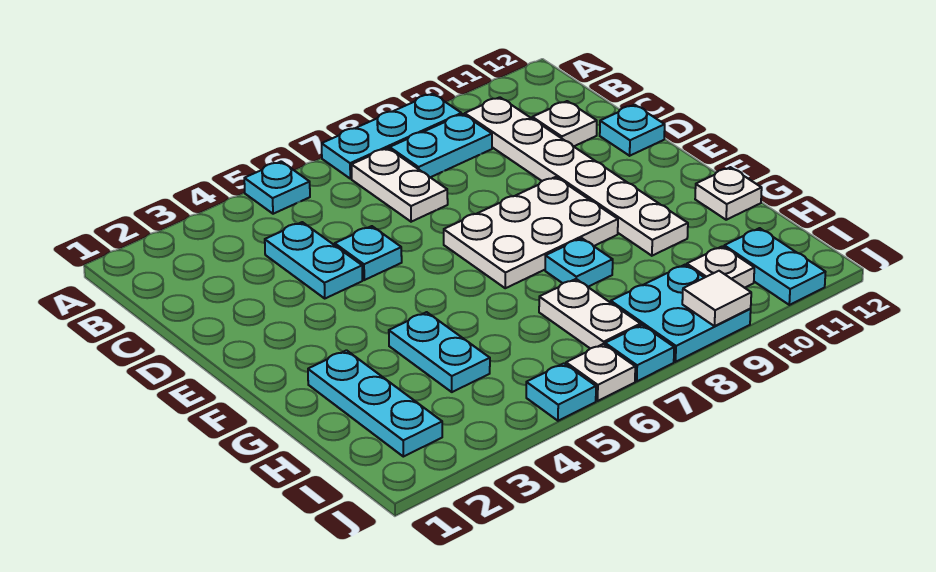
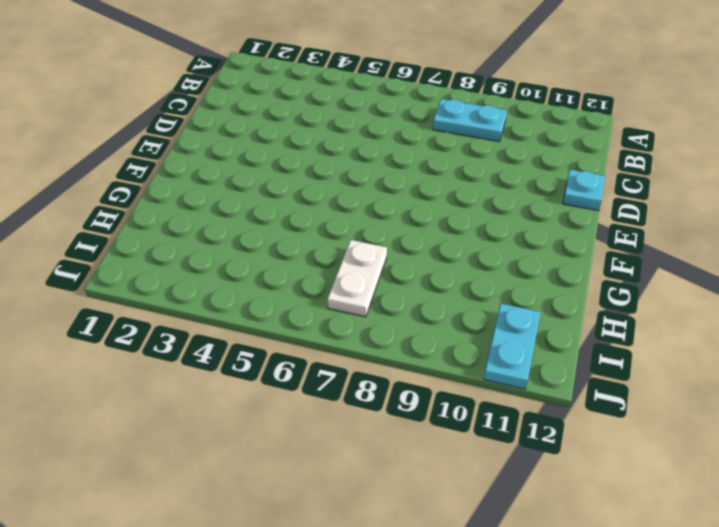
none -> cyan plate A5 level 1
none -> cyan plate A7:A9 level 1
none -> white plate B7:C7 level 1

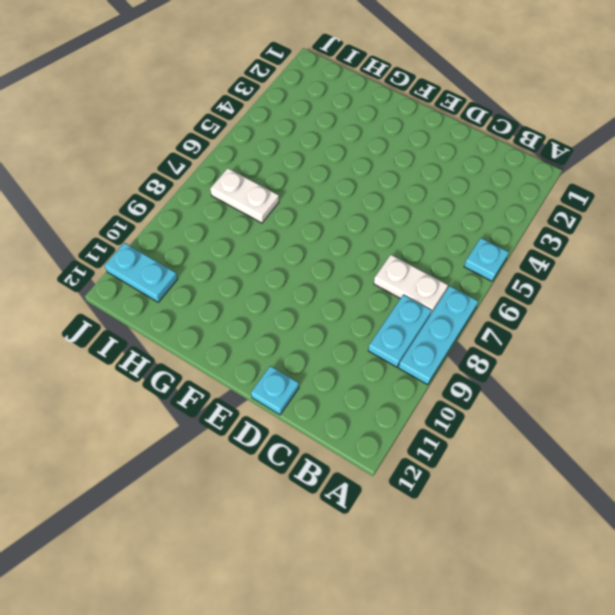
none -> white plate B10:G10 level 1
none -> cyan plate C4:D4 level 1
none -> white plate C11 level 1

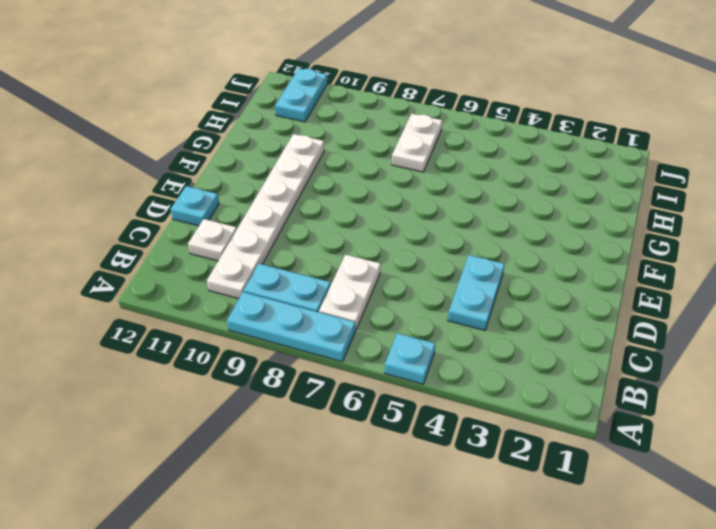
none -> cyan plate D5 level 1
none -> white plate E7:F9 level 1
none -> cyan plate G2:I2 level 1

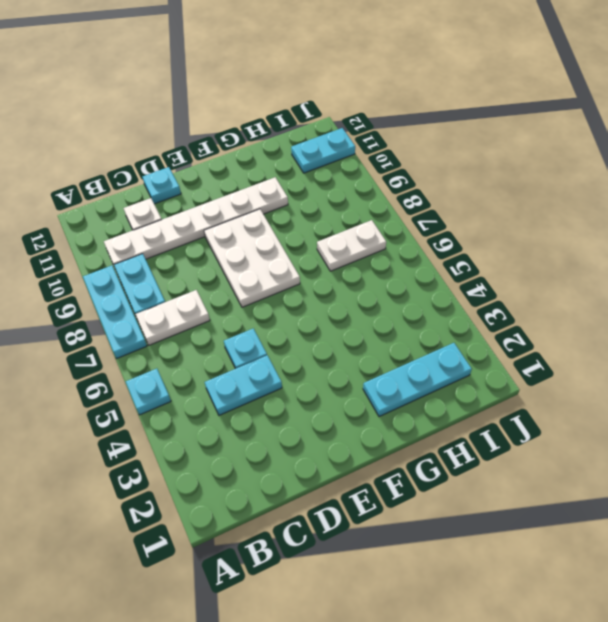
none -> cyan plate G4:H4 level 1
none -> cyan plate G8 level 1
none -> white plate G12 level 1

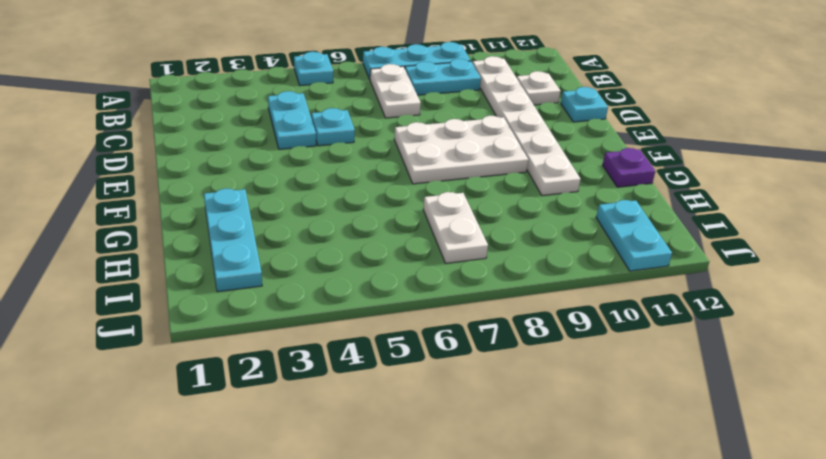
purple plate G12 level 1 -> white plate G12 level 1
none -> cyan plate G4:H4 level 1
none -> cyan plate G8 level 1
none -> cyan plate I8:J9 level 1

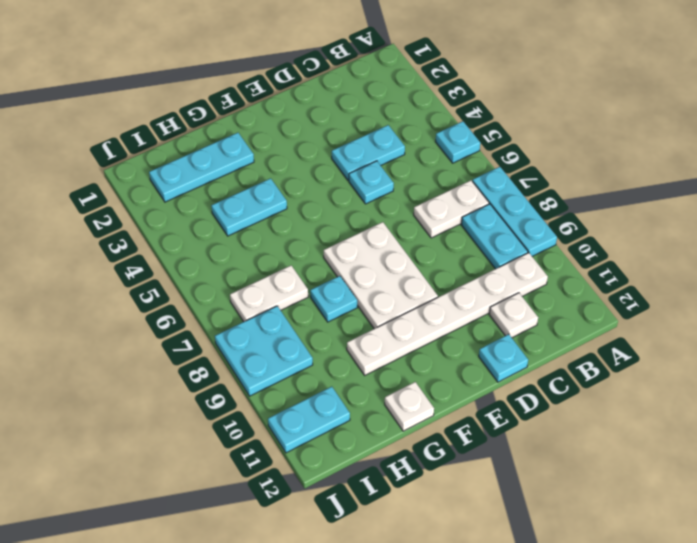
none -> white plate I10 level 1
none -> cyan plate J5 level 1
none -> white plate J6 level 1

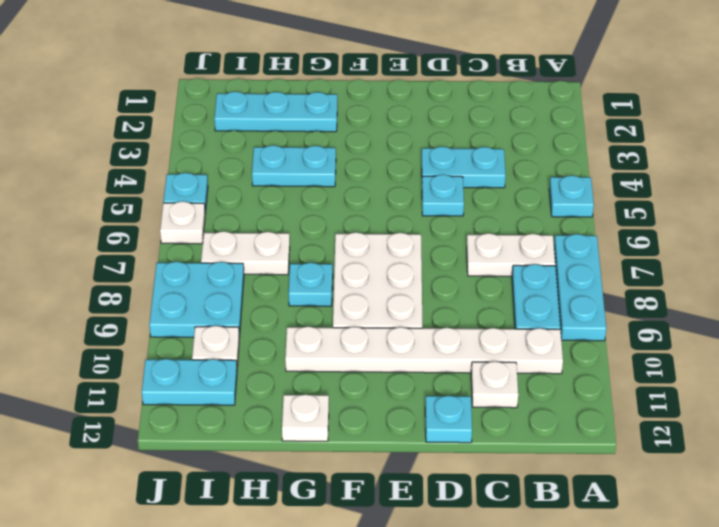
none -> cyan plate J7 level 1
none -> white tile J9 level 2

